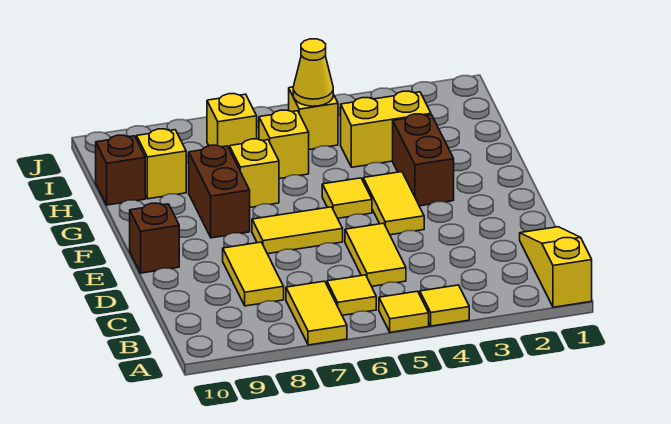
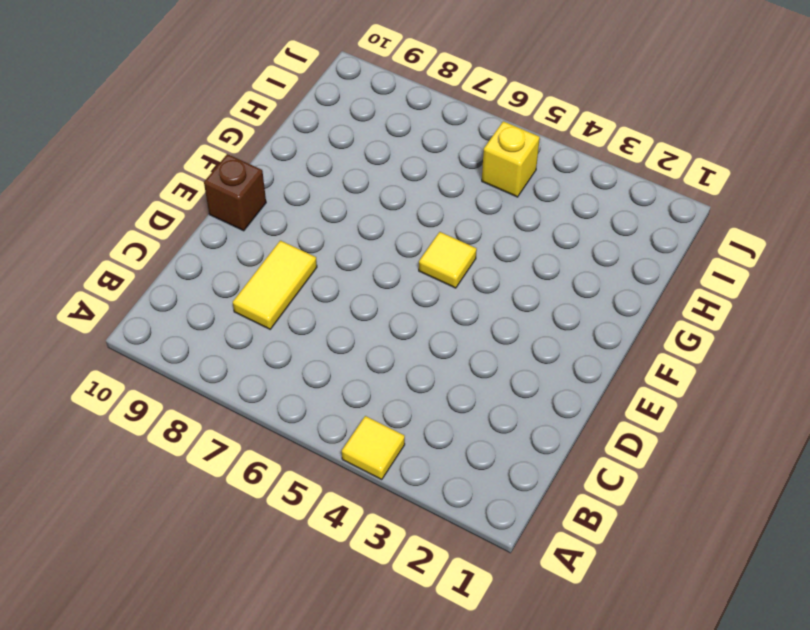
none -> yellow slope A1:C1 level 1 top A
none -> yellow tile A5 level 1
none -> yellow tile A7:B7 level 1

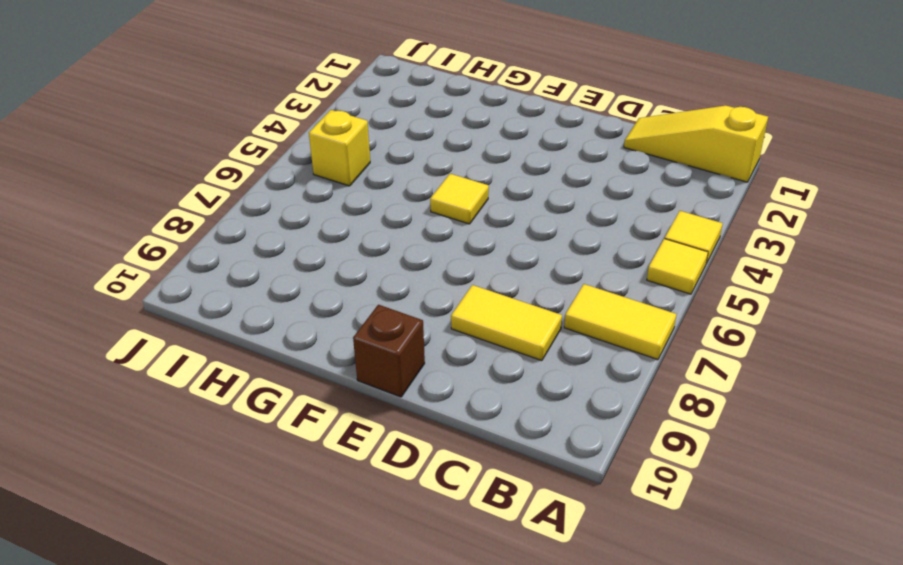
none -> yellow tile B6 level 1
none -> yellow tile C5:D5 level 1
none -> yellow tile E4:F4 level 1

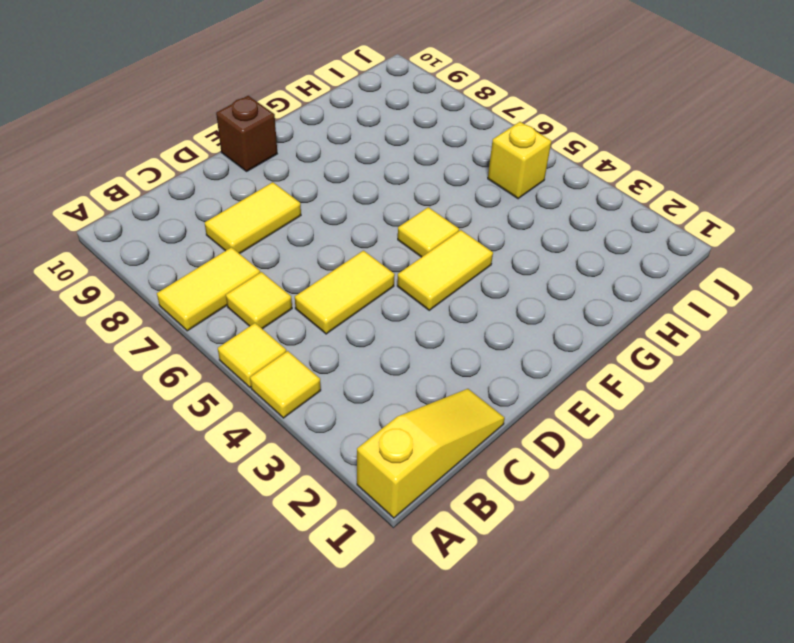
none -> yellow tile E6:E7 level 1
none -> brown brick F3:G3 level 1
none -> brown brick F8:G8 level 1

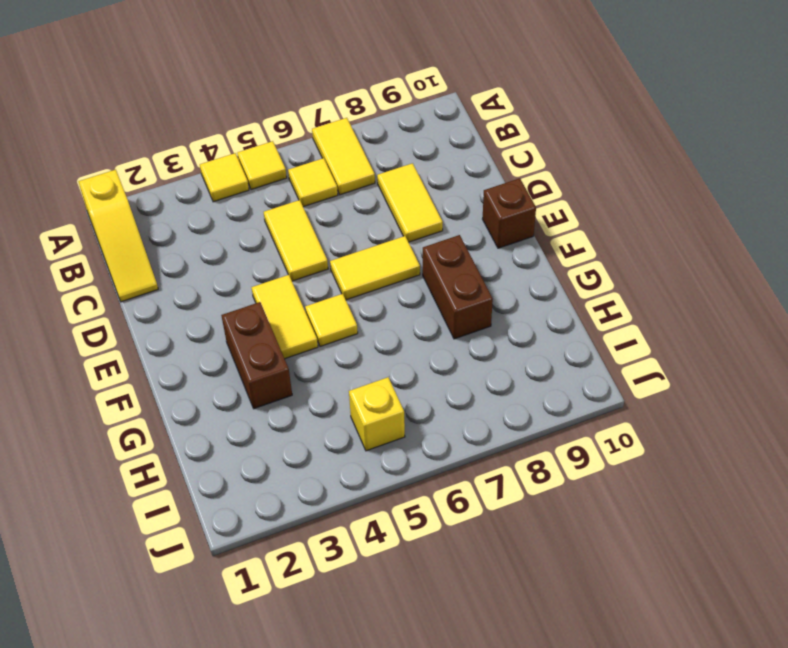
none -> yellow brick G7 level 1
none -> yellow brick H3:H4 level 1
none -> yellow brick H6 level 1

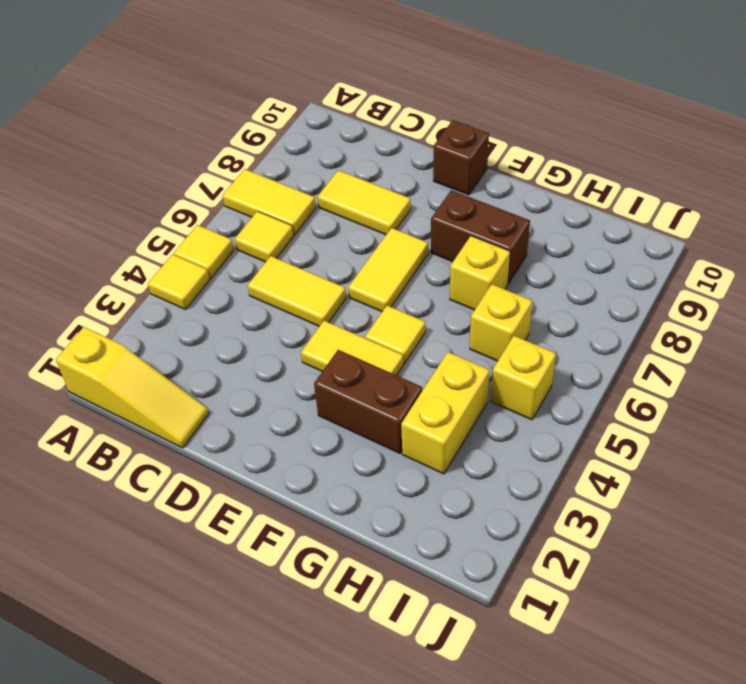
none -> yellow brick H9 level 1
none -> brown brick H10 level 1
none -> yellow brick I7 level 1

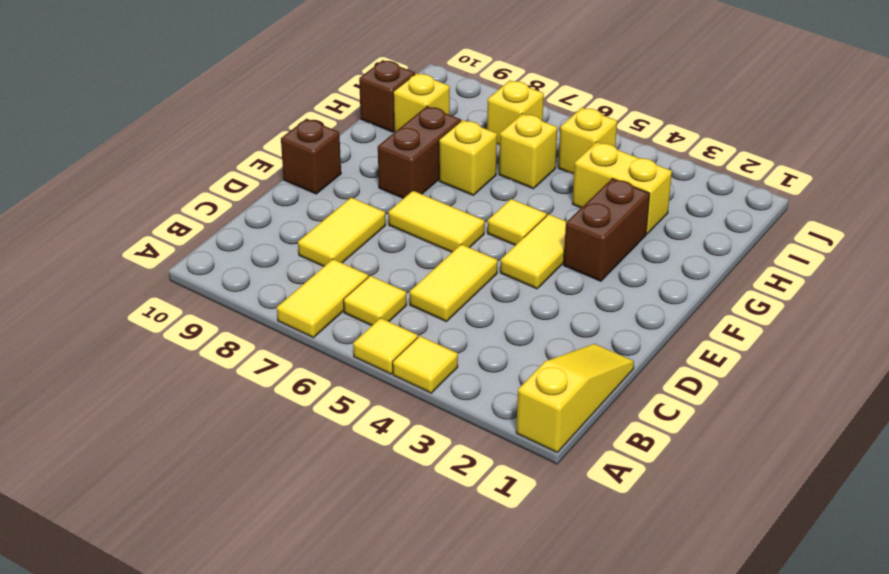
none -> yellow cone I5 level 2

